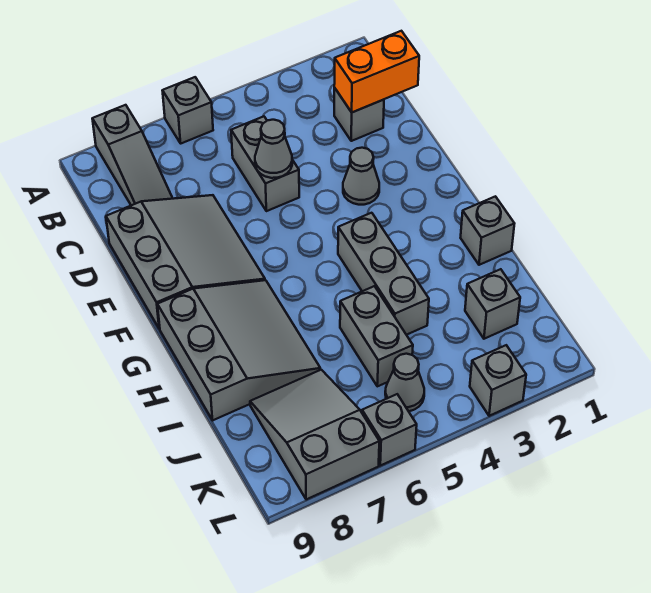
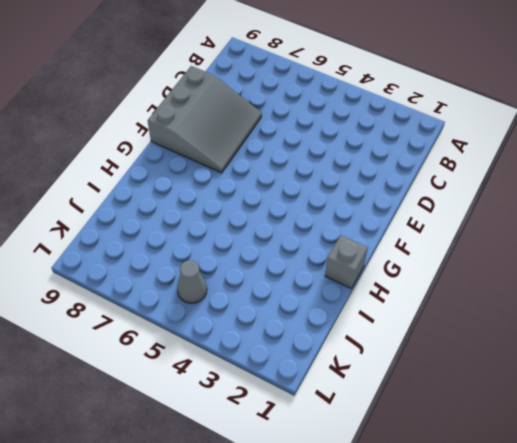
none -> grey brick A6 level 1
none -> grey slope A8:C8 level 1 top A
none -> grey brick C2 level 1

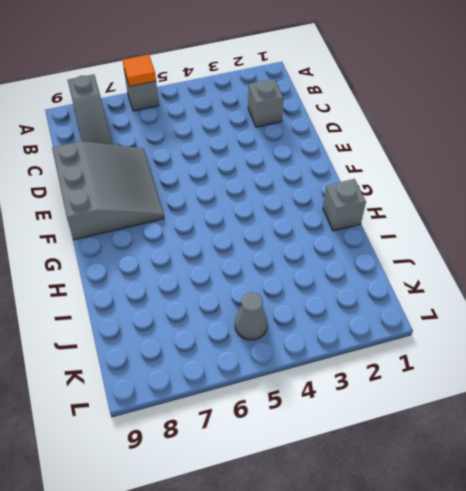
orange tile A6 level 2 -> none
none -> grey brick C5:D5 level 1
none -> grey cone E3 level 1
none -> grey brick G4:I4 level 1

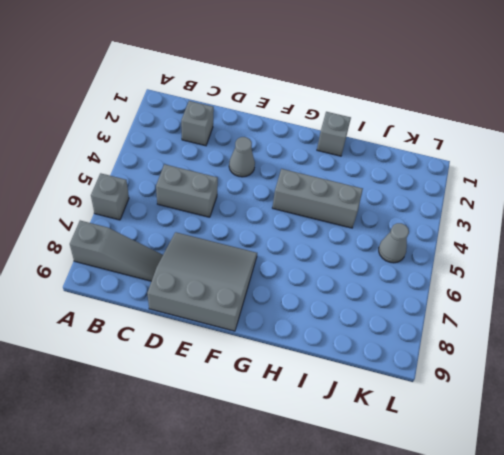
none -> grey slope G7:I9 level 1 top 9
none -> grey brick I5:J5 level 1
none -> grey brick J2 level 1

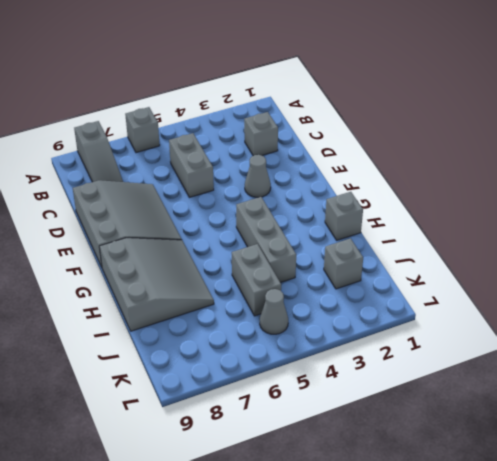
none -> grey slope J7:L8 level 1 top L
none -> grey brick L3 level 1
none -> grey brick L6 level 1

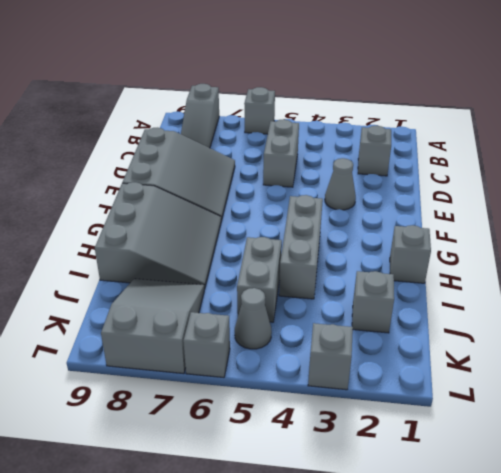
none -> orange brick C1:C2 level 2
none -> grey cone D5 level 2

